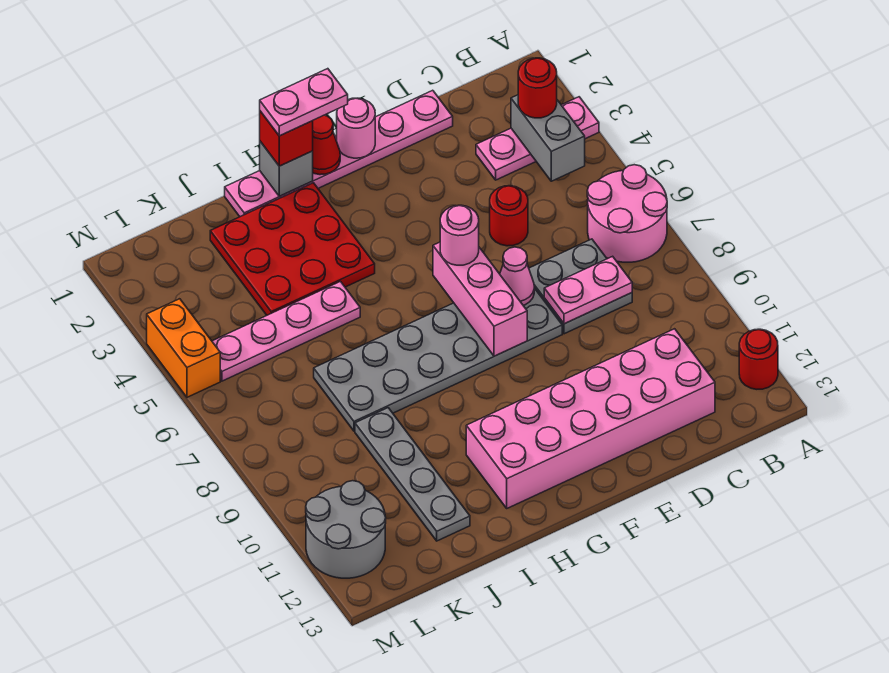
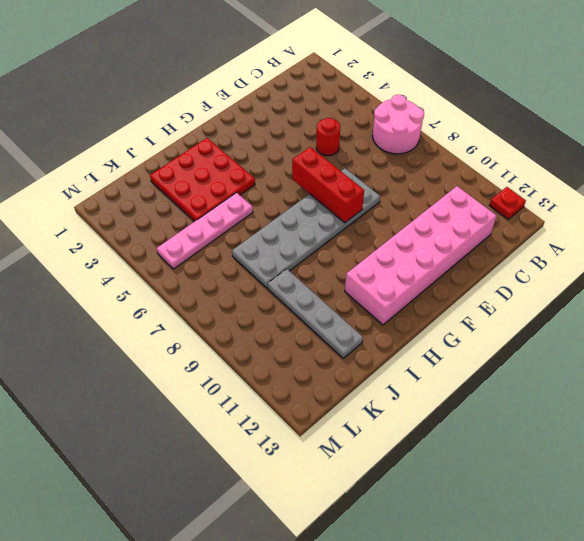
red plate A12 level 1 -> red round brick A12 level 1
red brick F6:F8 level 2 -> pink brick F6:F8 level 2
none -> pink plate A3:C3 level 1
none -> grey plate C7:D8 level 1
none -> pink plate D1:I1 level 1

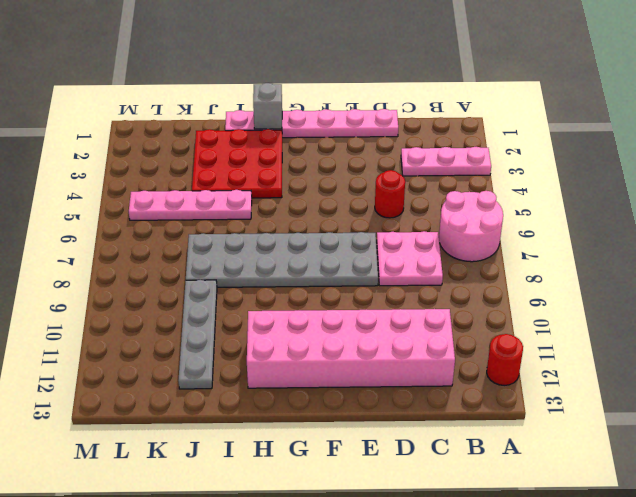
pink plate C7:D8 level 1 -> grey plate C7:D8 level 1
none -> grey round brick L11:M12 level 1
none -> orange brick M4:M5 level 1
none -> grey brick B3:B4 level 2

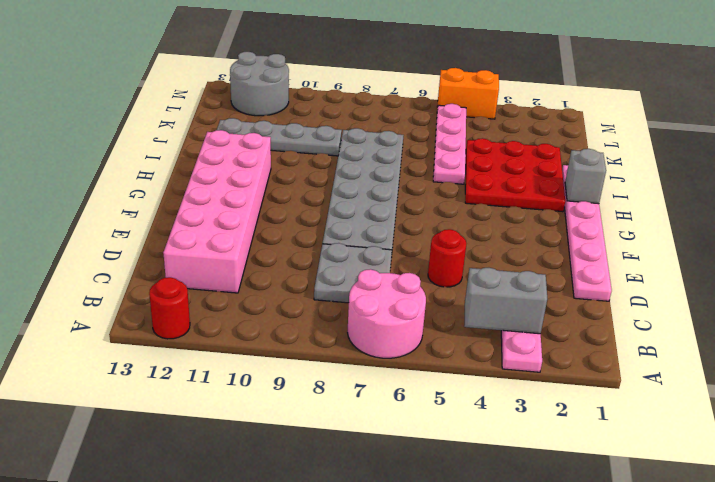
none -> pink plate C8:D8 level 2
none -> pink cone E7 level 2
none -> pink round brick F1 level 2

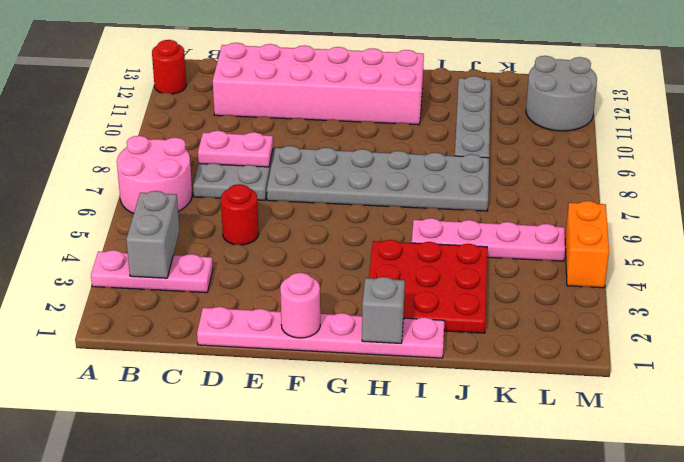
none -> pink cone E7 level 2
none -> pink brick F6:F8 level 2
none -> red cone G1 level 2

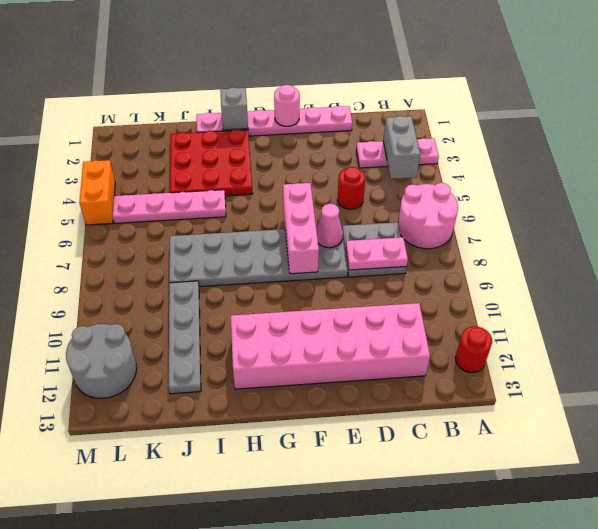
none -> red cone G1 level 2
none -> red round brick B3 level 3
none -> pink round brick F6 level 3

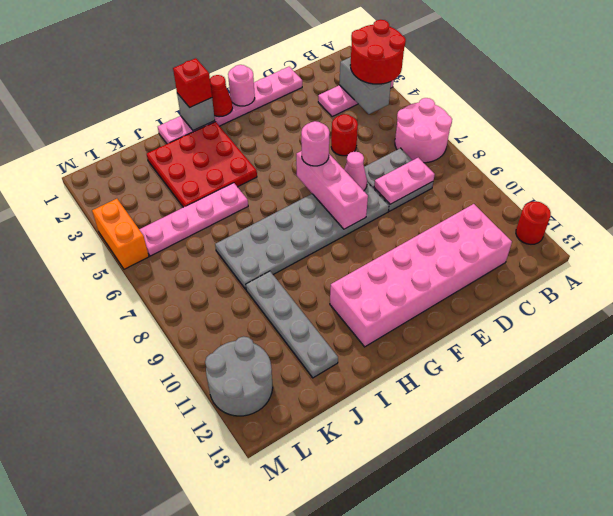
red round brick A3:B4 level 3 -> red round brick B3 level 3
none -> pink plate G1:H1 level 4

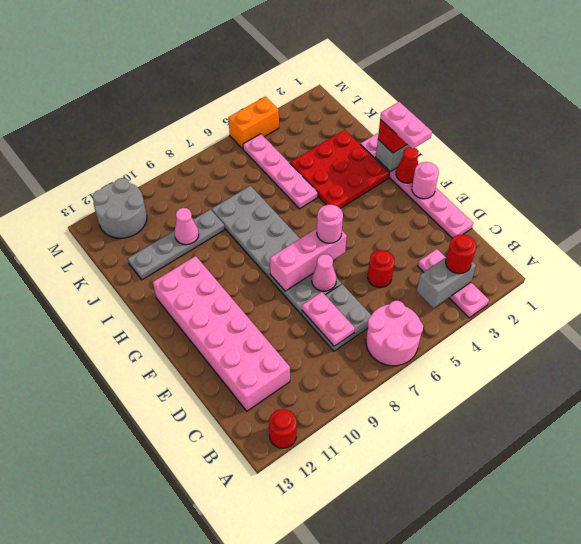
pink cone J10 level 2 -> none

